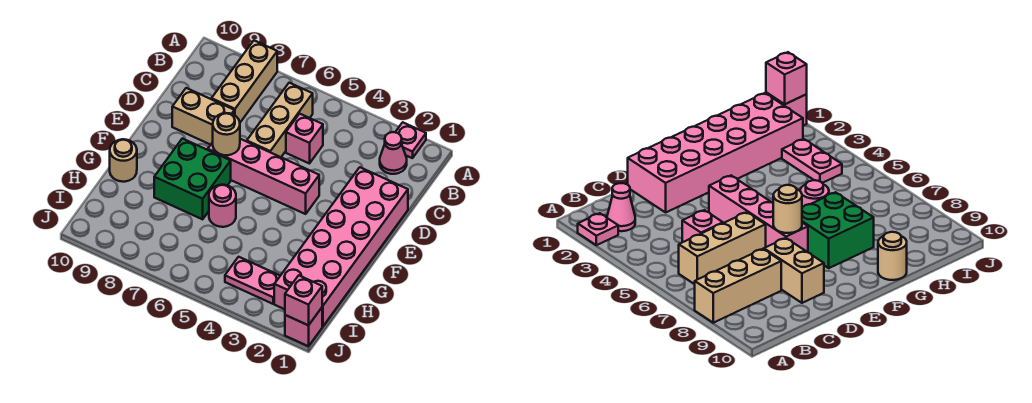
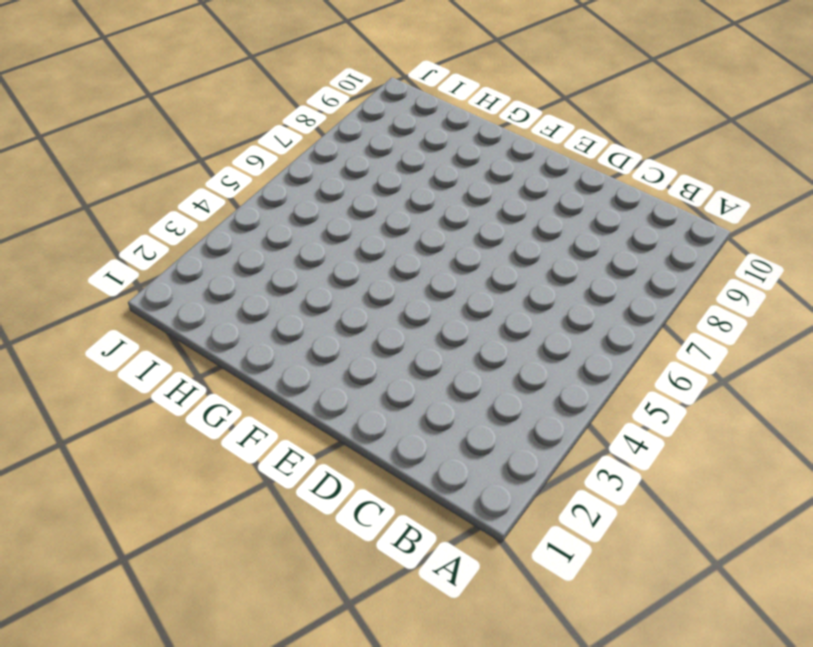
none -> pink plate A2 level 1
none -> tan brick A8:C8 level 1
none -> pink cone B2 level 1

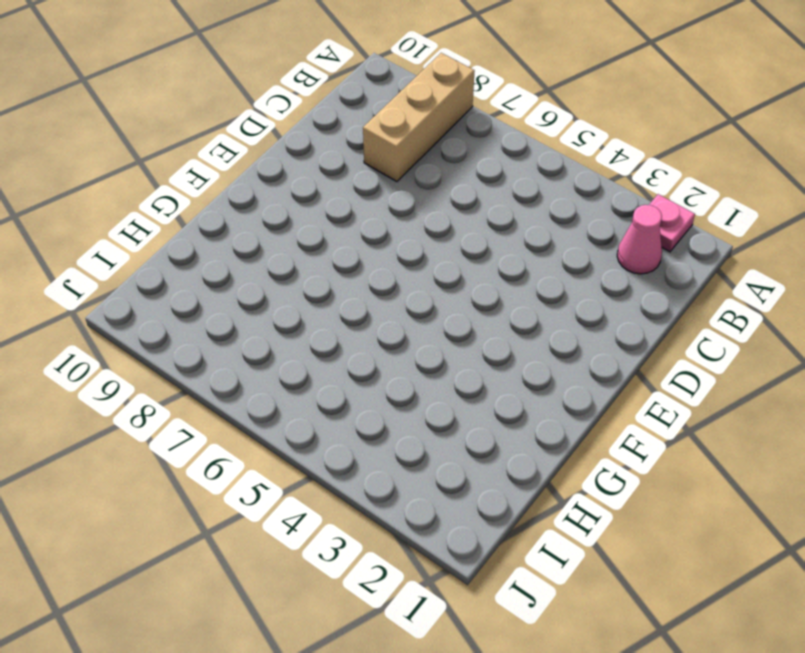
none -> tan brick B6:D6 level 1
none -> pink brick C5 level 1
none -> pink brick D1:I2 level 1

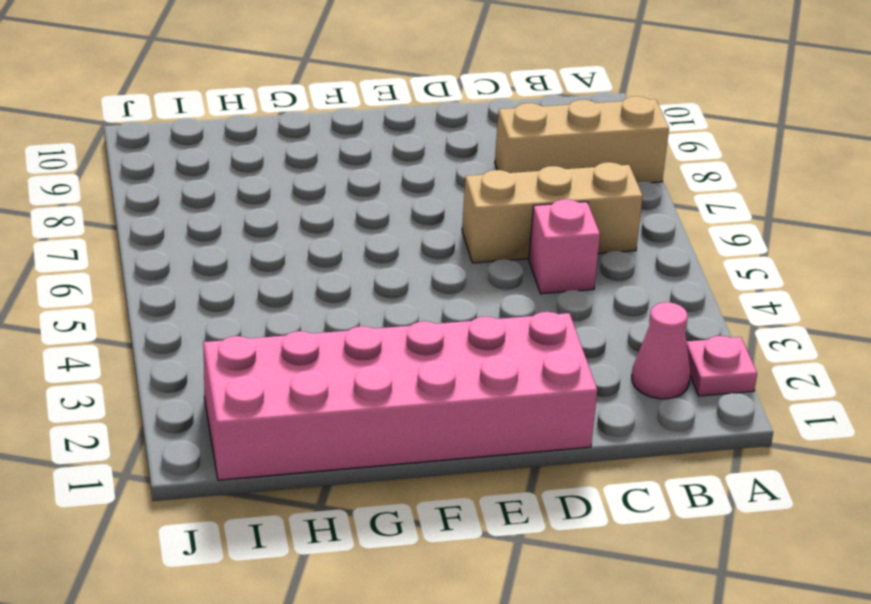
none -> tan brick D8:D9 level 1
none -> pink brick E4:E7 level 1
none -> green brick F7:G8 level 1

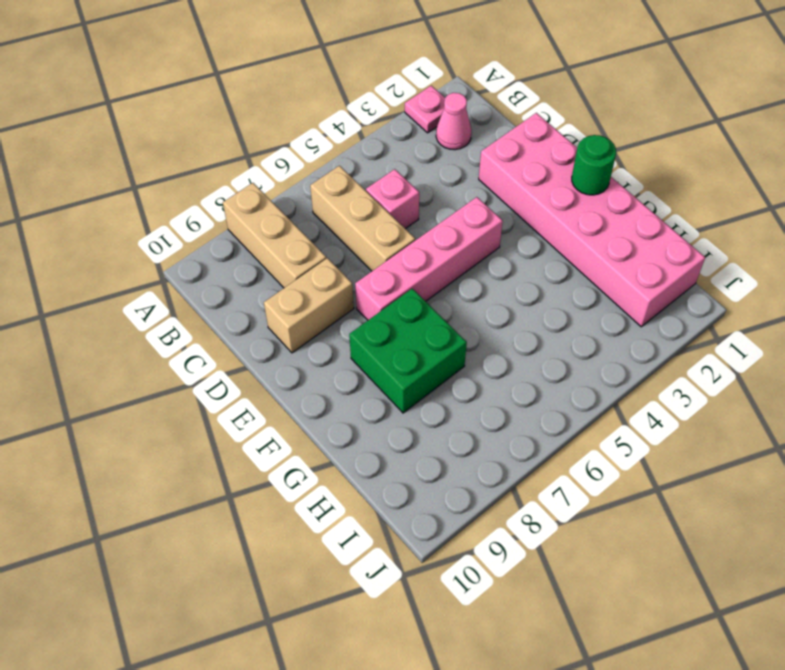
green round brick F1 level 2 -> none
none -> pink round brick G6 level 1
none -> tan round brick G10 level 1
none -> pink plate I3:I4 level 1

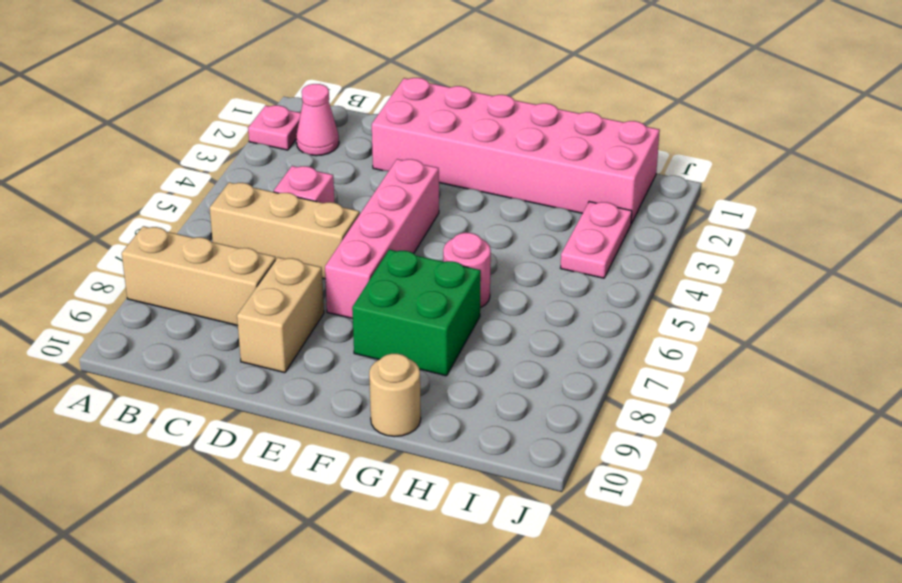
none -> pink brick J1 level 1
none -> tan round brick E7 level 2
none -> pink brick J1 level 2

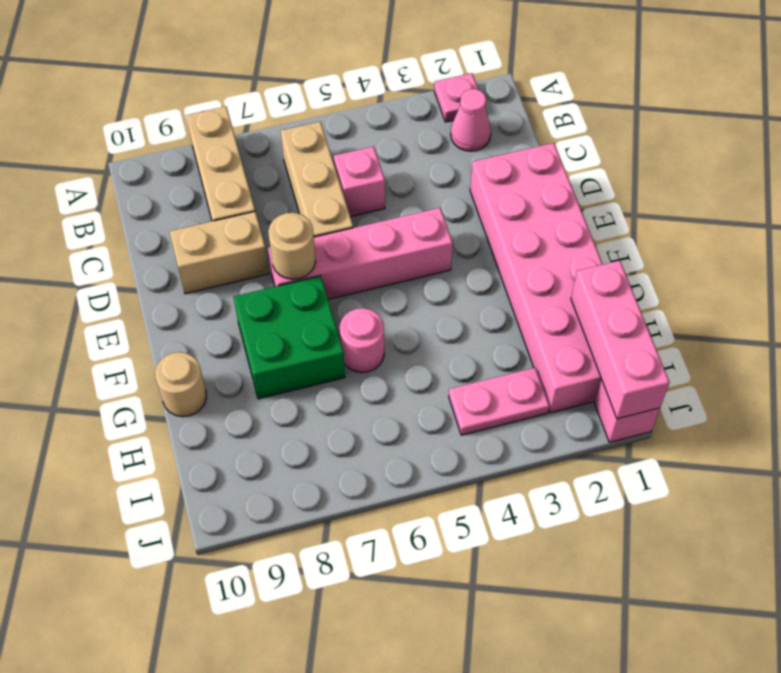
pink brick H1:J1 level 2 -> pink brick J1 level 2

